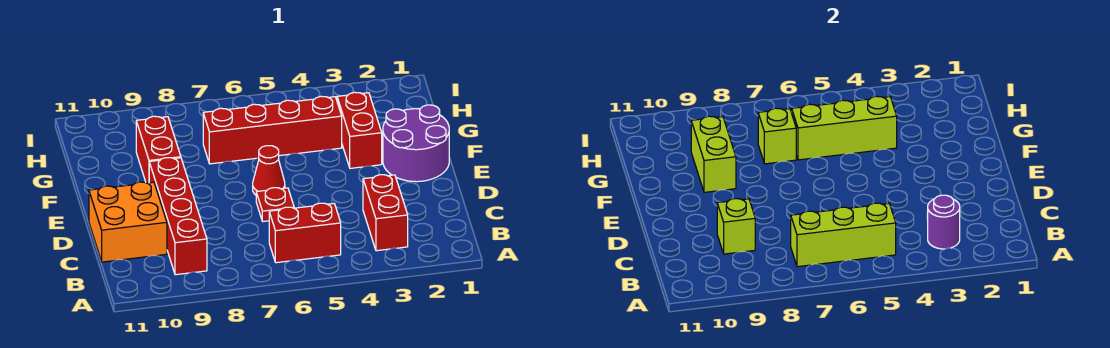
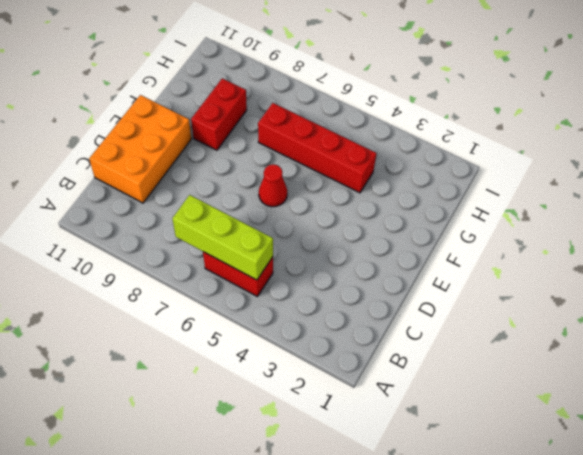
orange brick C10:E11 level 1 -> orange brick C10:D11 level 1
none -> red brick B3:C3 level 1
none -> red brick B9:E9 level 1
none -> red plate D6 level 1

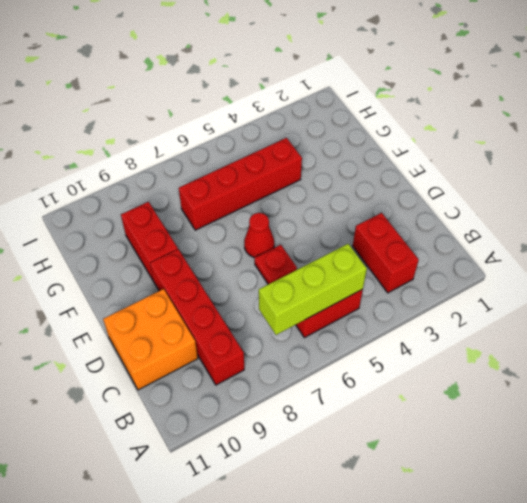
none -> purple round brick E1:F2 level 1
none -> red brick F3:G3 level 1
none -> purple round brick B3 level 2

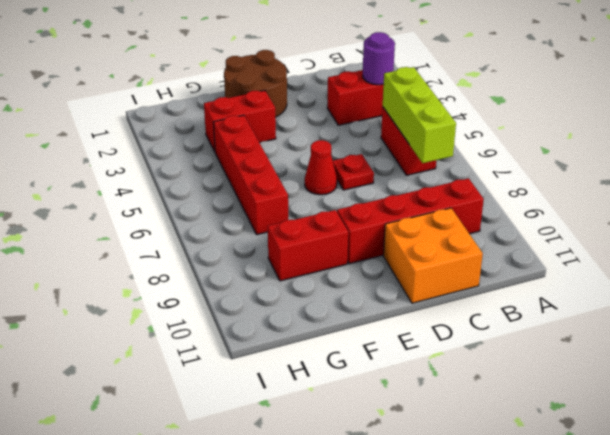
brown round brick E1:F2 level 1 -> purple round brick E1:F2 level 1
none -> lime brick C9 level 2
none -> lime brick F9:G9 level 2
none -> lime brick G4:G6 level 2

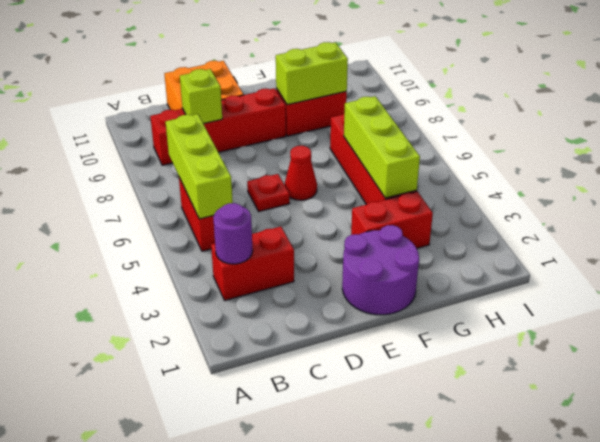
none -> lime brick G7 level 2

